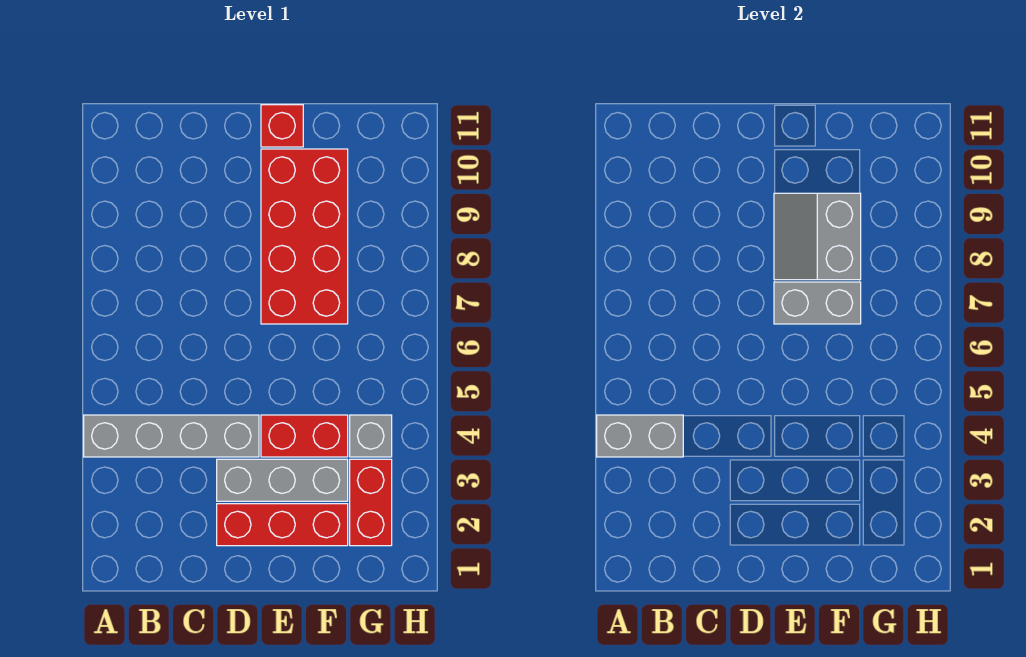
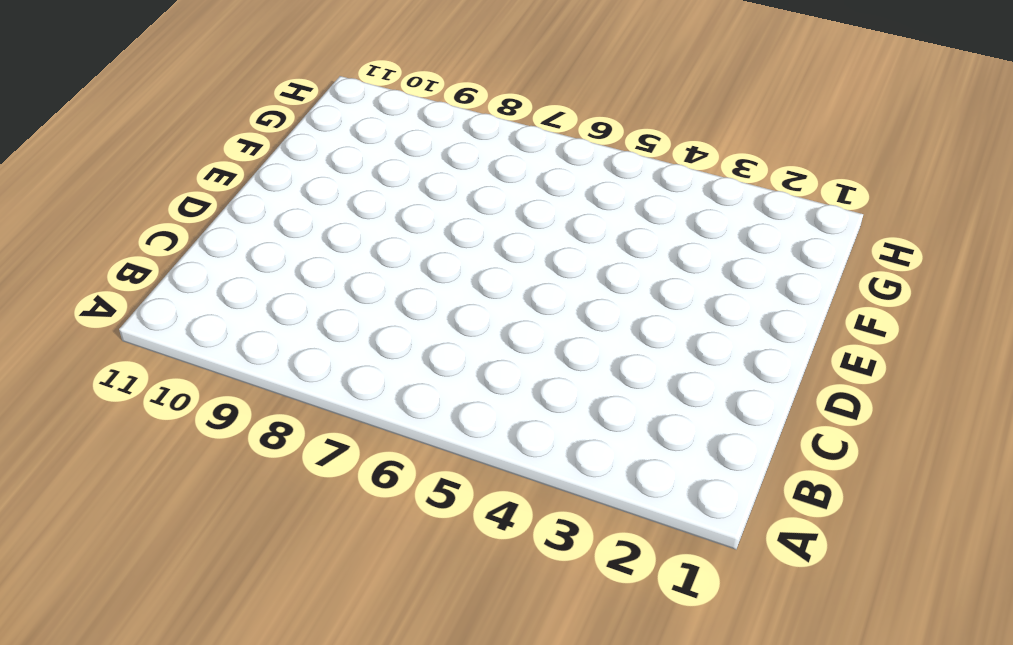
none -> grey brick A4:D4 level 1
none -> red brick D2:F2 level 1

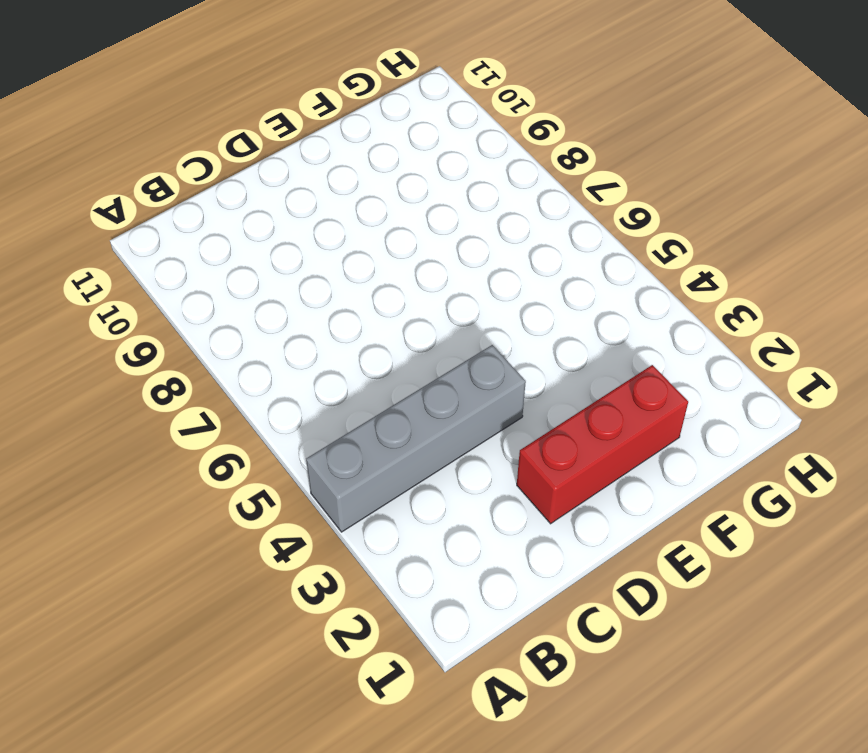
none -> grey brick D3:F3 level 1
none -> red brick E4:F4 level 1

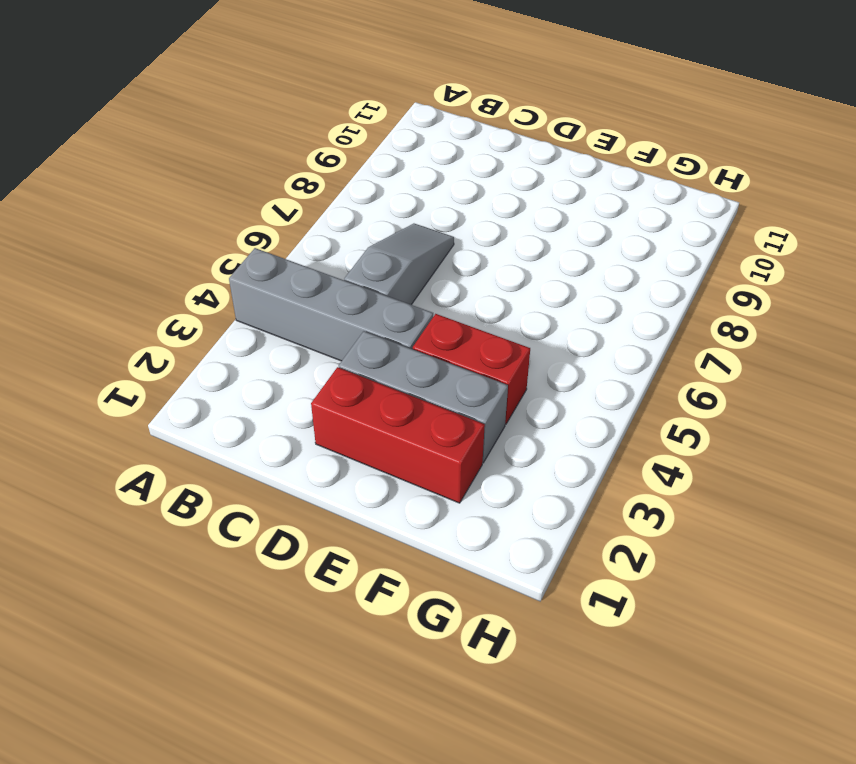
grey slope C5:C7 level 1 top 5 -> none
none -> red brick E7:F10 level 1
none -> red brick E11 level 1

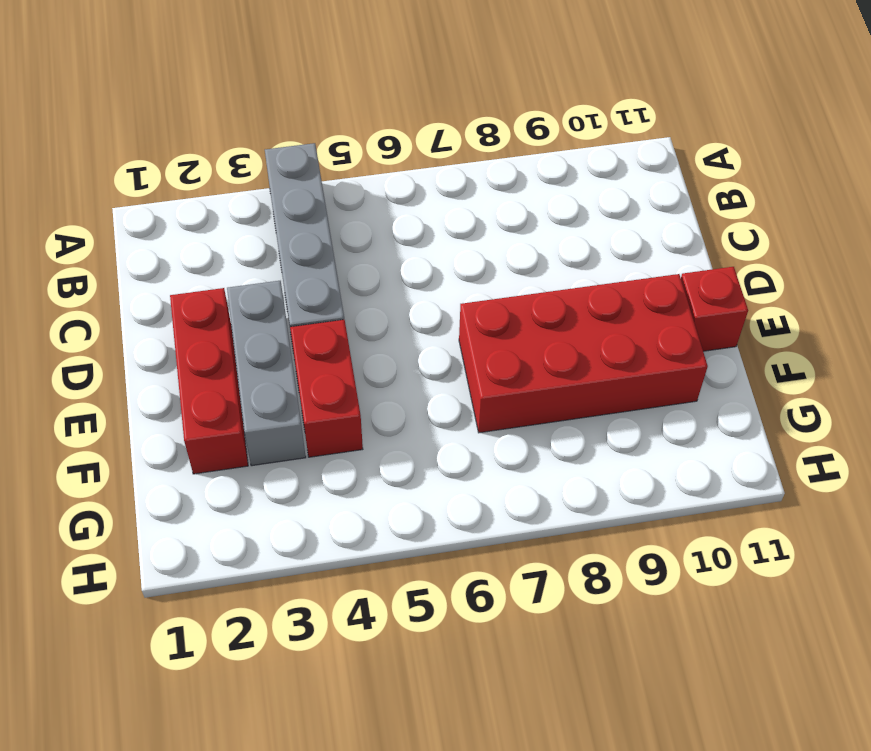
none -> red brick G2:G3 level 1
none -> grey brick G4 level 1

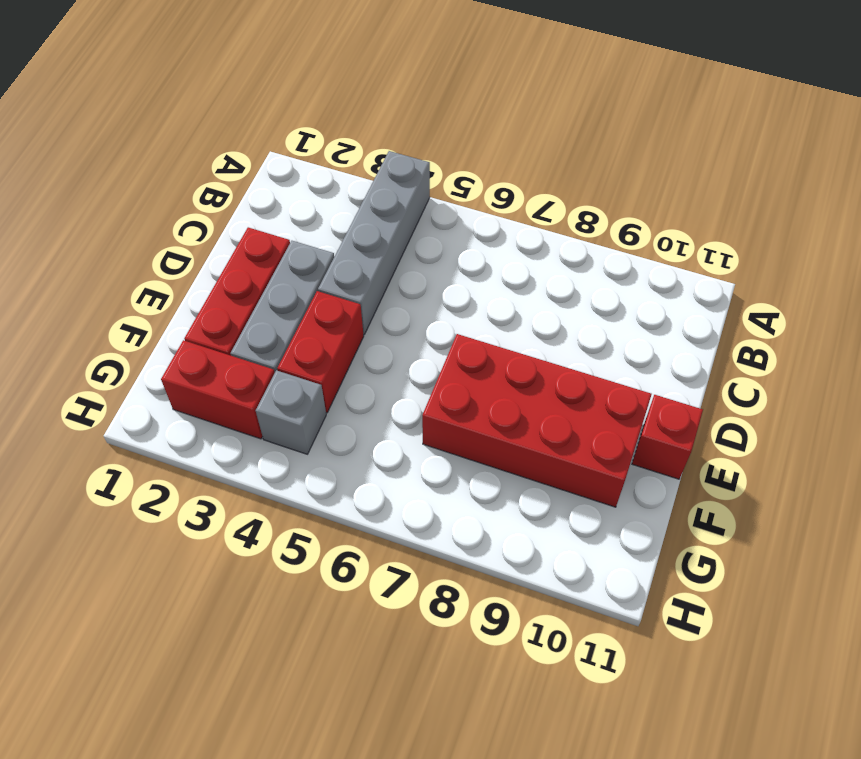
none -> grey brick A4:B4 level 2
none -> grey brick E7:F7 level 2

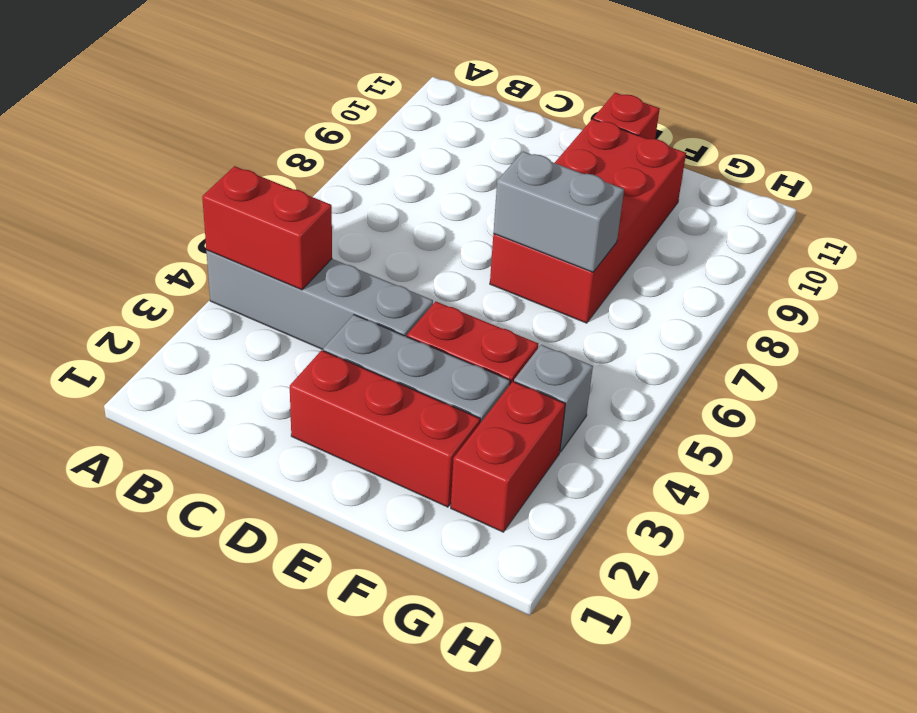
red brick A4:B4 level 2 -> grey brick A4:B4 level 2
none -> grey slope E8:F9 level 2 top F

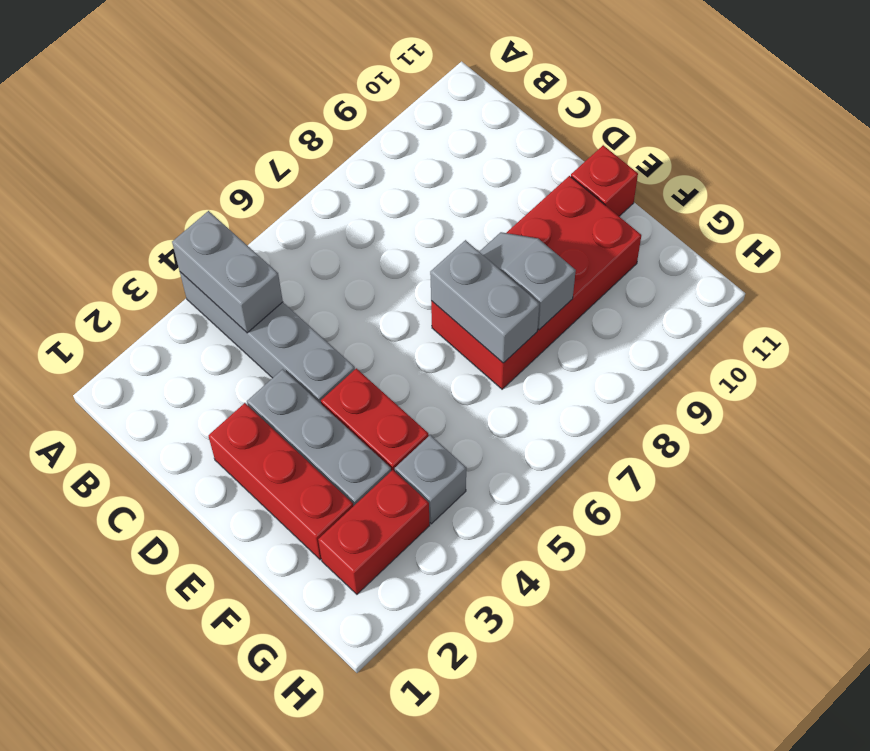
grey slope E8:F8 level 2 top F -> grey slope E8:F9 level 2 top F

